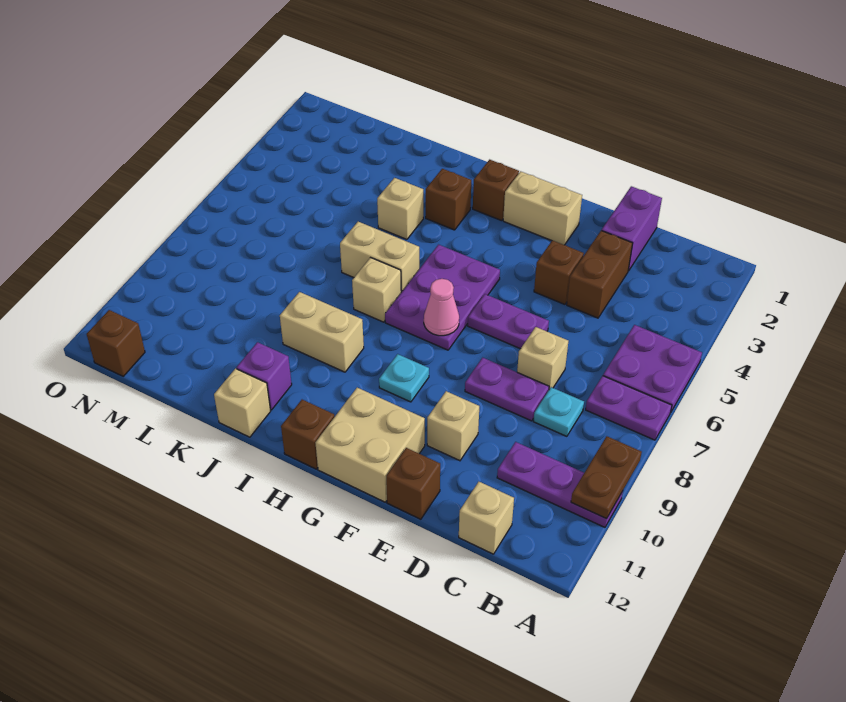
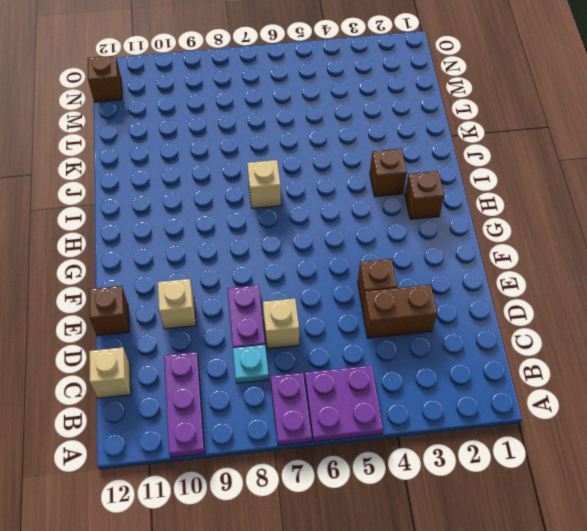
none -> purple brick D1:D2 level 1
none -> purple plate E6:F6 level 1
none -> tan brick F2:G2 level 1

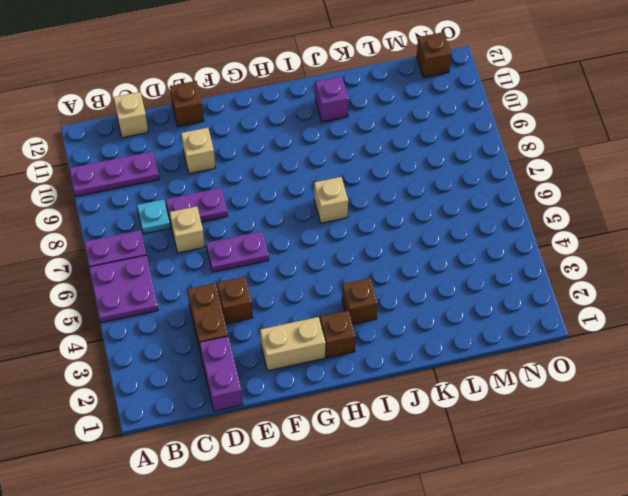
none -> tan brick F11:G12 level 1
none -> purple plate G5:H7 level 1
none -> cyan plate G9 level 1

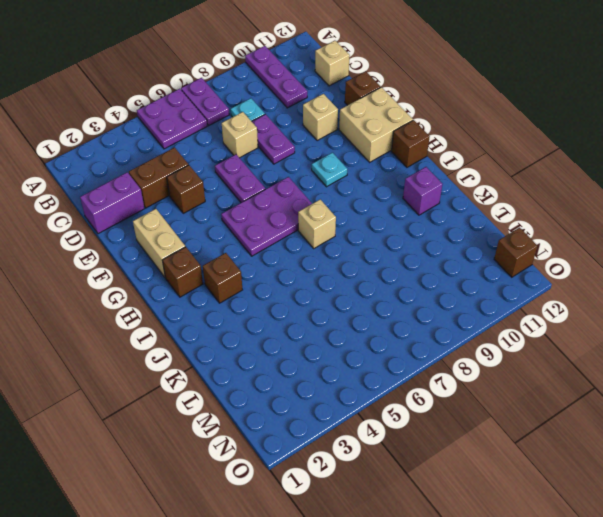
none -> tan brick I6:J6 level 1
none -> tan brick I9:J9 level 1
none -> tan brick J4 level 1

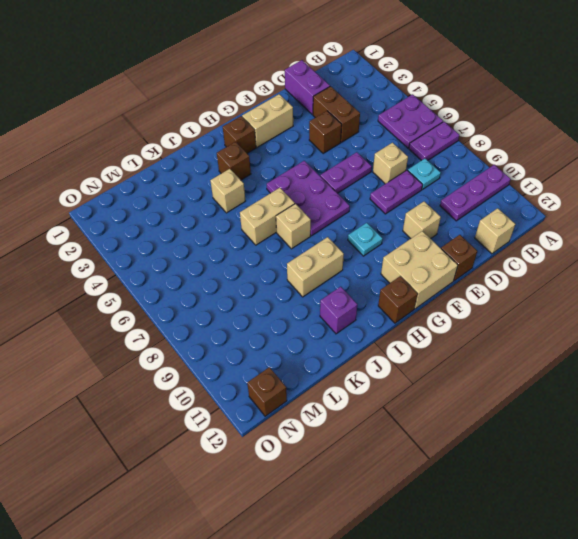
none -> tan brick J12 level 1
none -> brown plate A9:A10 level 2
none -> pink cone G7 level 2

